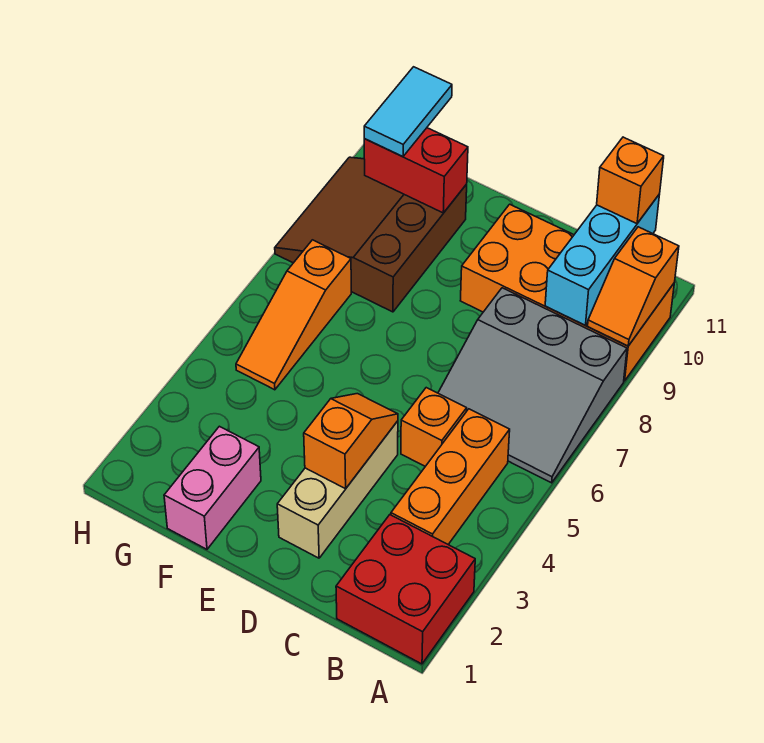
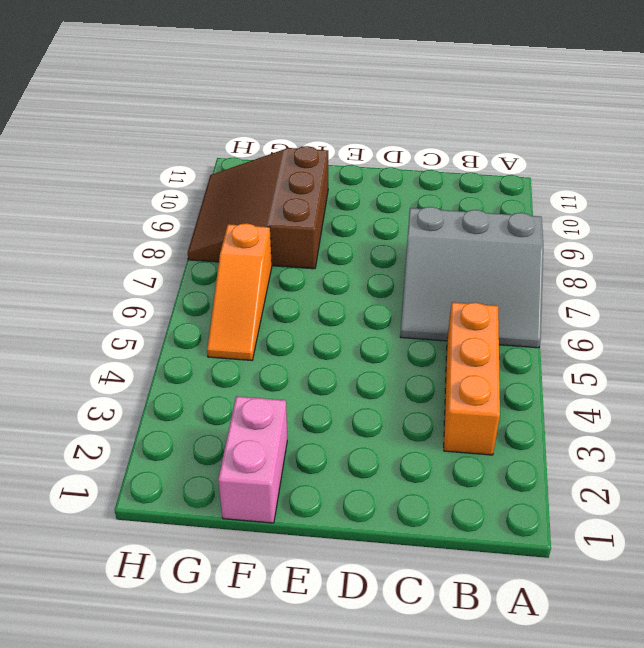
none -> red brick A1:B2 level 1
none -> orange brick A9:D10 level 1
none -> orange brick C5 level 1

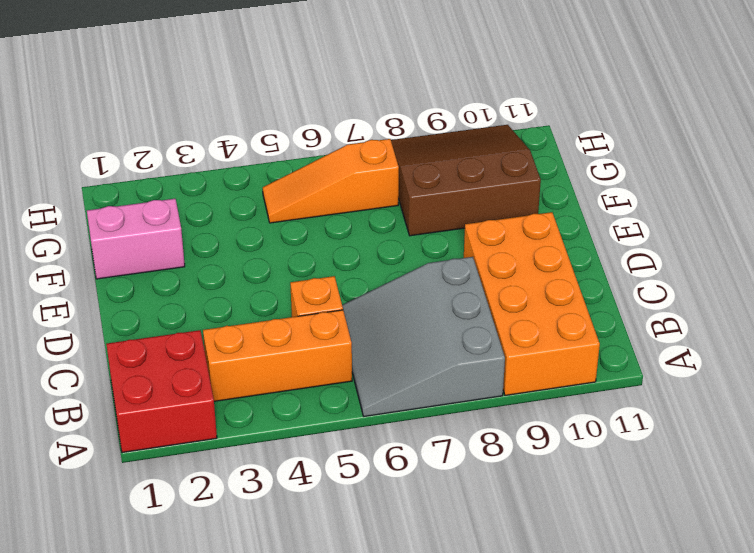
none -> tan brick D2:D4 level 1
none -> orange slope A9:A10 level 2 top 10
none -> cyan brick B9:B11 level 2

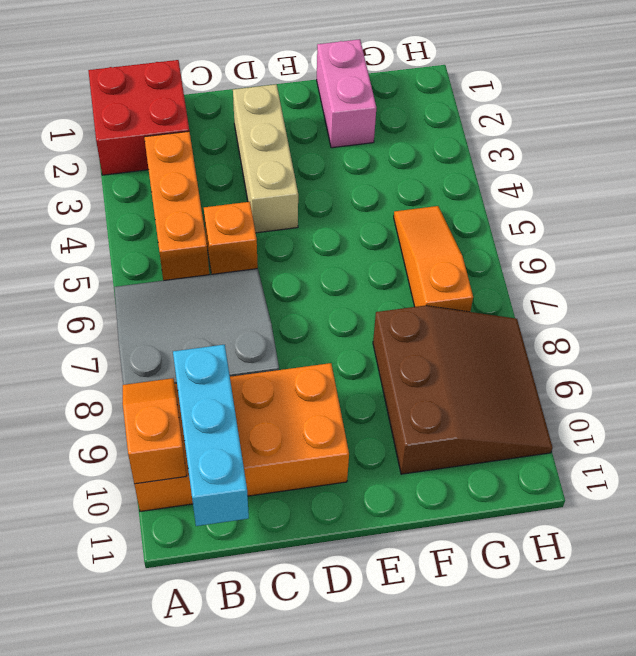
none -> orange slope D3:D4 level 2 top 3
none -> red brick F10:G10 level 2
none -> orange brick B11 level 3

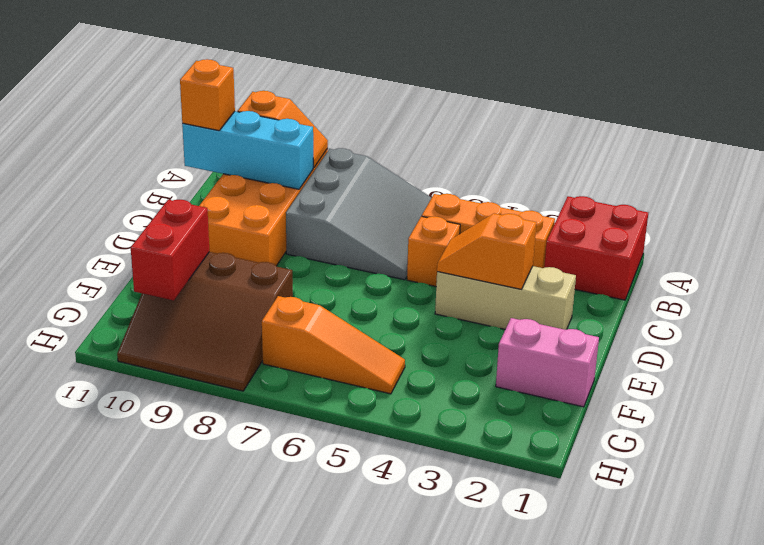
none -> cyan tile G10:G11 level 3

